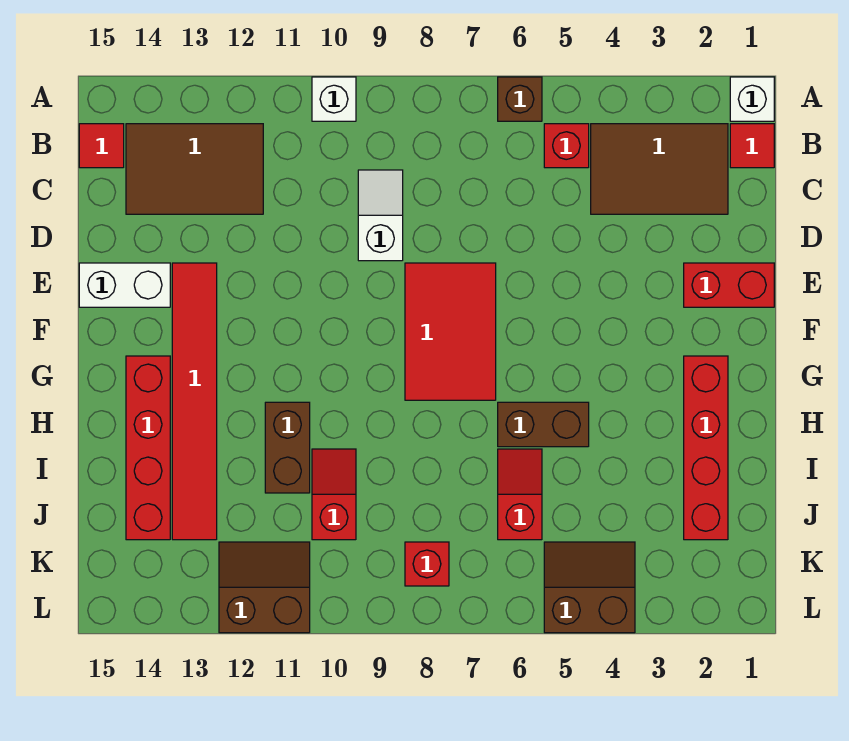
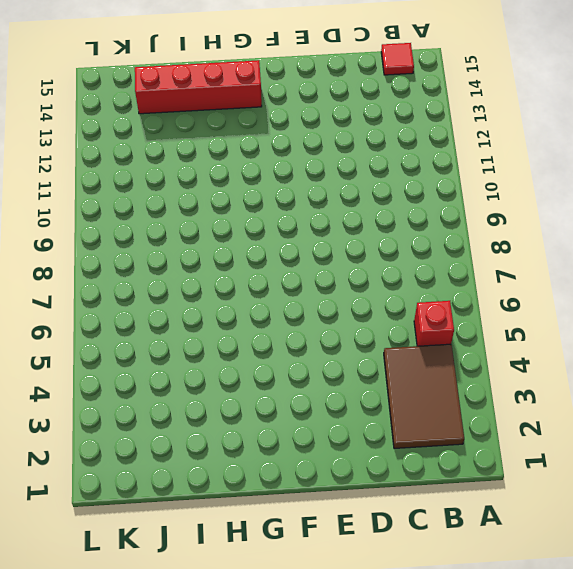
none -> white brick A1 level 1
none -> brown brick A6 level 1
none -> white brick A10 level 1

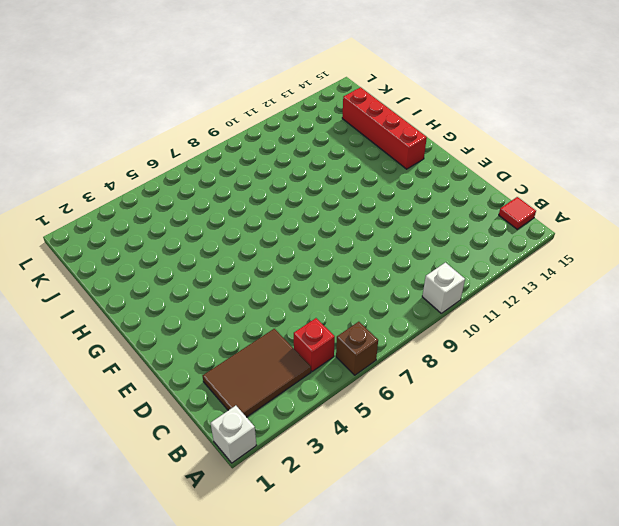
none -> red tile B1 level 1
none -> brown tile B12:C14 level 1
none -> white slope C9:D9 level 1 top D

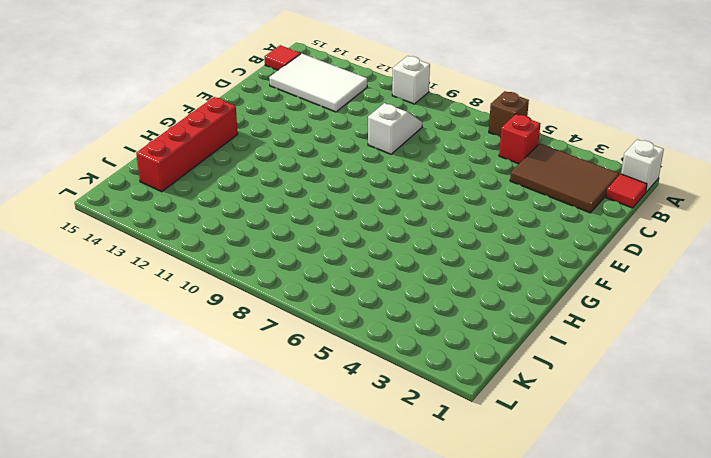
white tile B12:C14 level 1 -> brown tile B12:C14 level 1
none -> red brick E1:E2 level 1
none -> red tile E7:G8 level 1
none -> red tile E13:J13 level 1

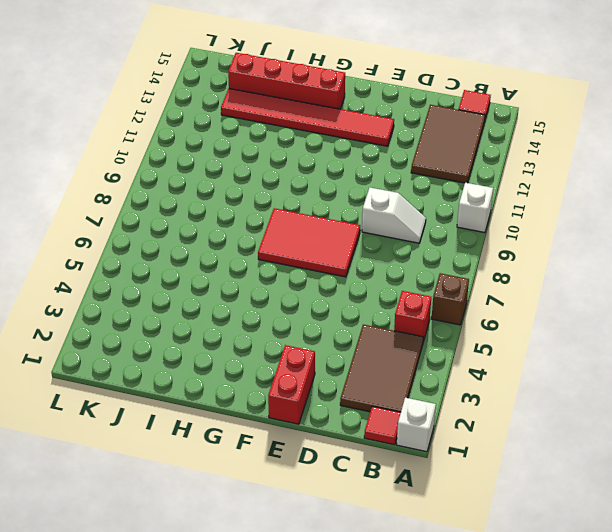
none -> white brick E14:E15 level 1
none -> red brick G2:J2 level 1
none -> brown brick H5:H6 level 1

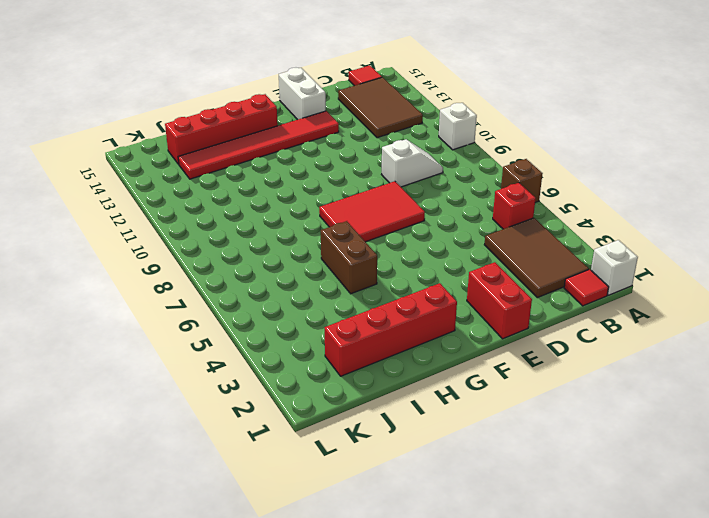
none -> brown brick H11:I11 level 1
none -> red slope I6:J6 level 1 top J
none -> red slope I10:J10 level 1 top J

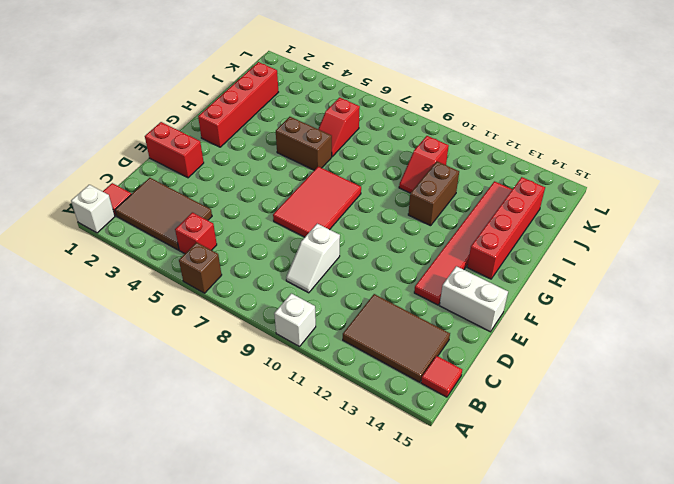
none -> brown slope K4:L5 level 1 top L
none -> red brick K8 level 1
none -> brown slope K11:L12 level 1 top L

